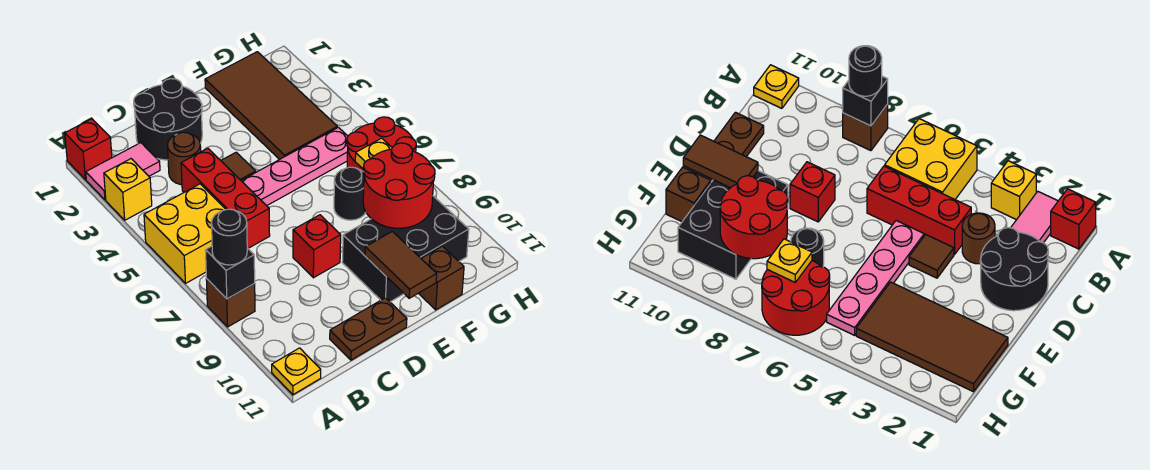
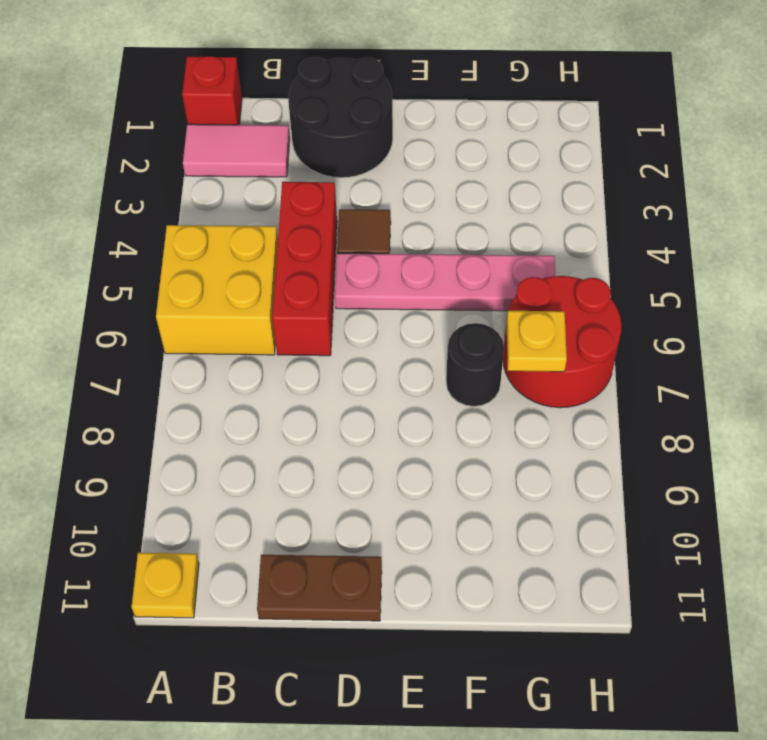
none -> yellow brick A3 level 1
none -> brown brick A8 level 1
none -> brown round brick C3 level 1

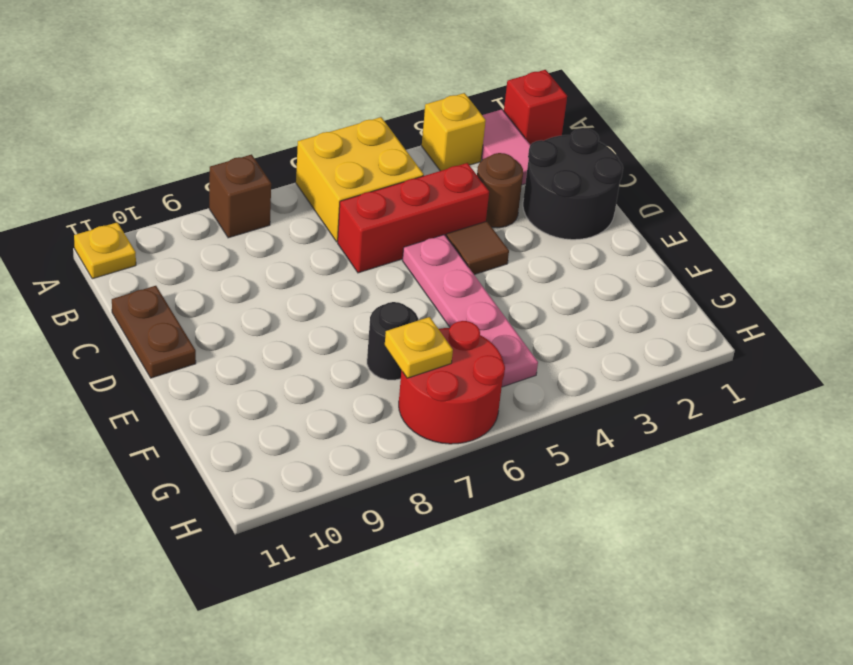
none -> red brick D8 level 1
none -> black brick E9:G10 level 1
none -> brown tile F1:G4 level 1

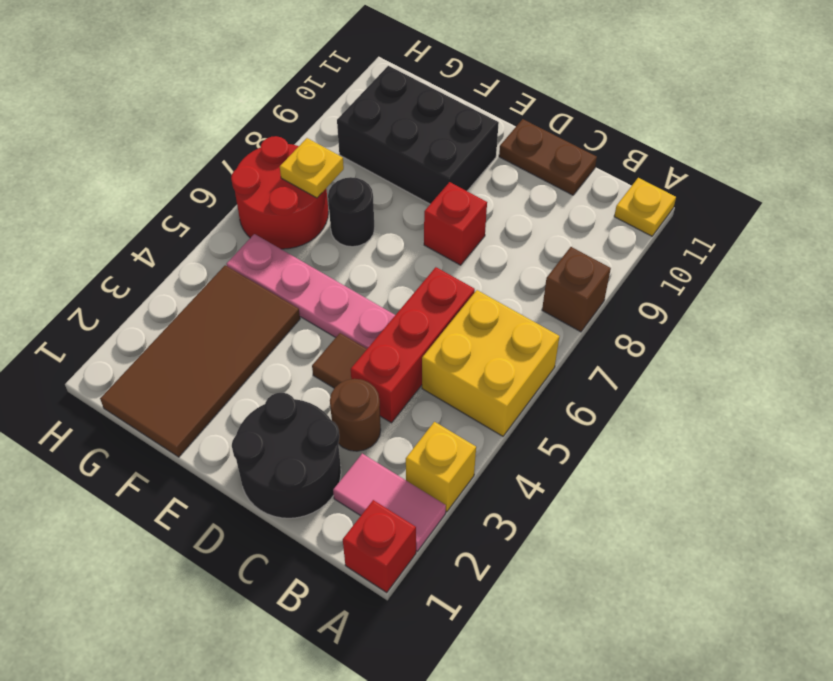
none -> brown brick F11 level 1
none -> black brick A8 level 2
none -> brown tile E10:E11 level 2

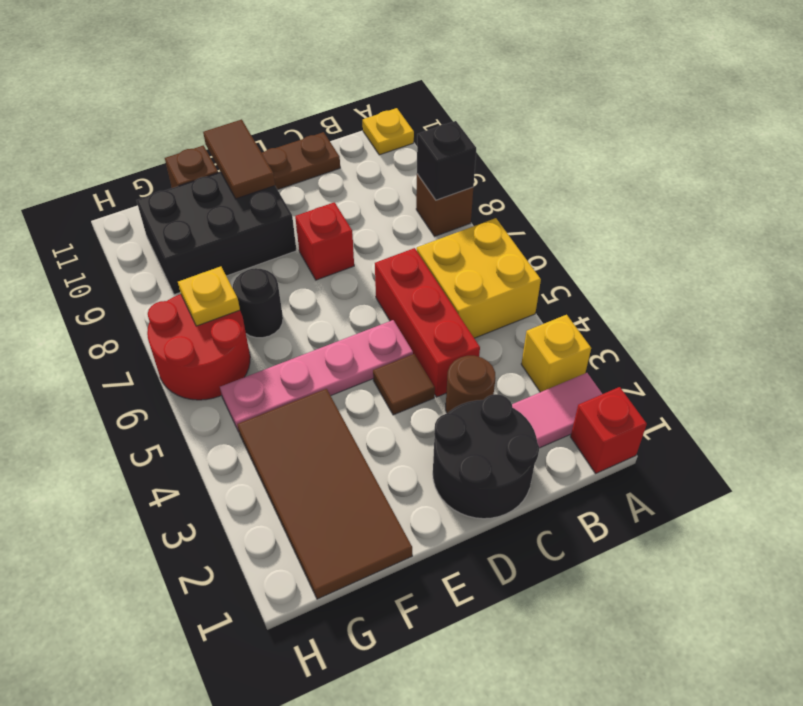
none -> red round brick F8:G9 level 2
none -> black round brick A8 level 3

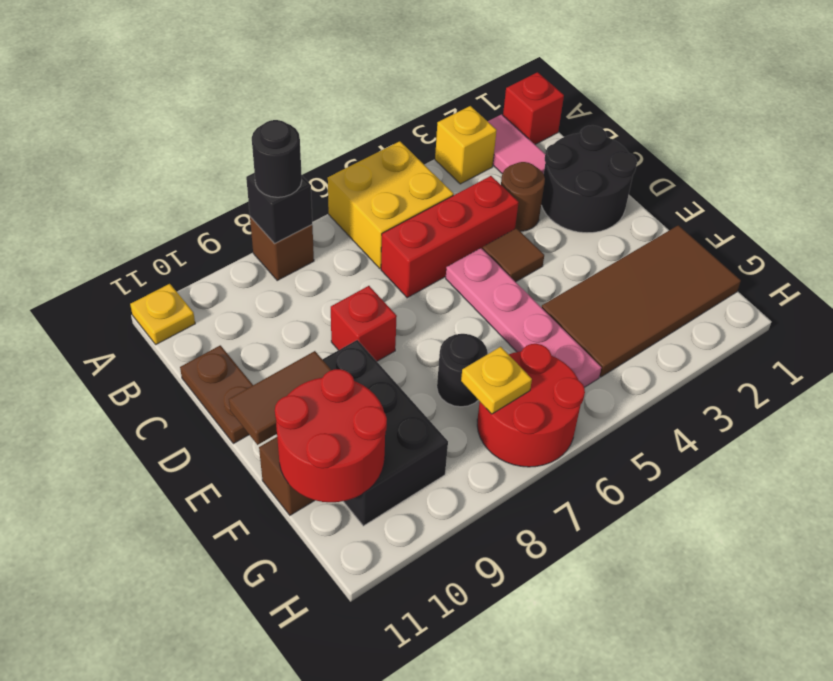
red round brick F10:G11 level 2 -> red round brick F8:G9 level 2

